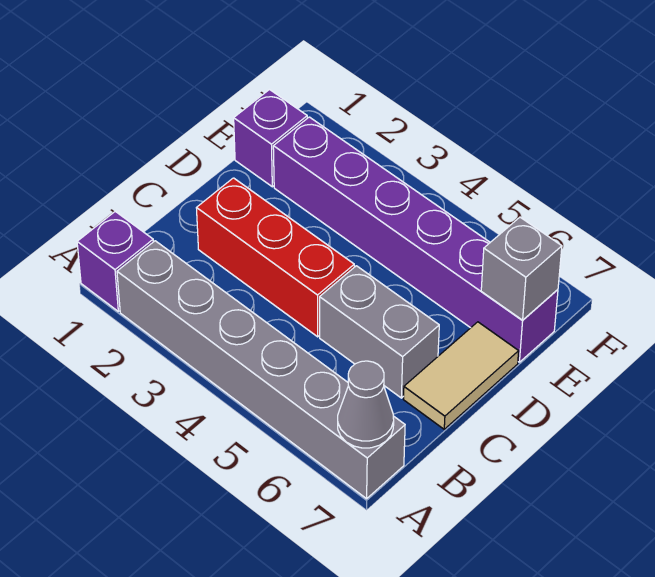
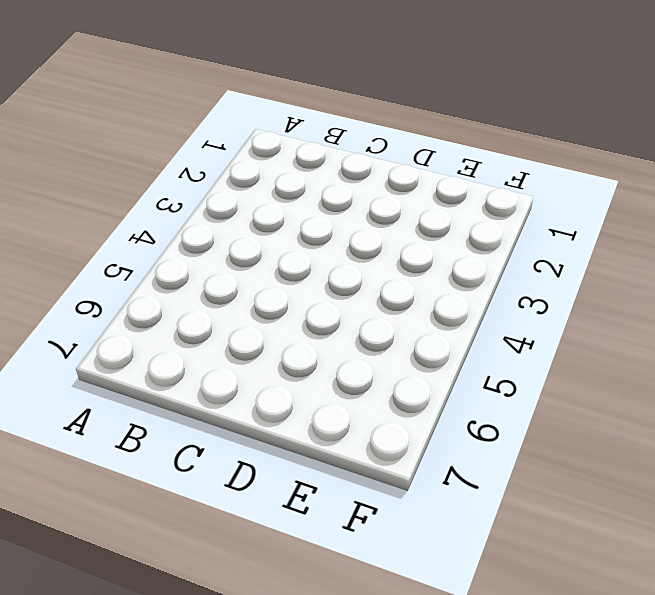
none -> purple brick A1 level 1
none -> grey brick A2:A7 level 1

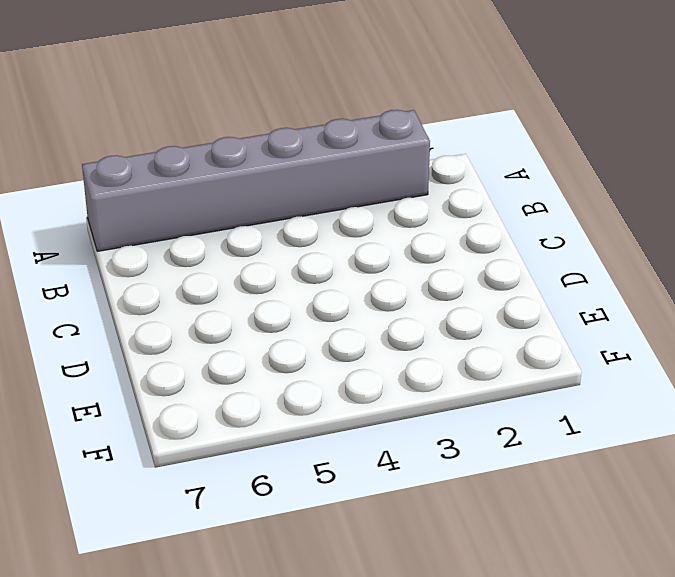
none -> purple brick A1 level 1
none -> red brick C2:C4 level 1

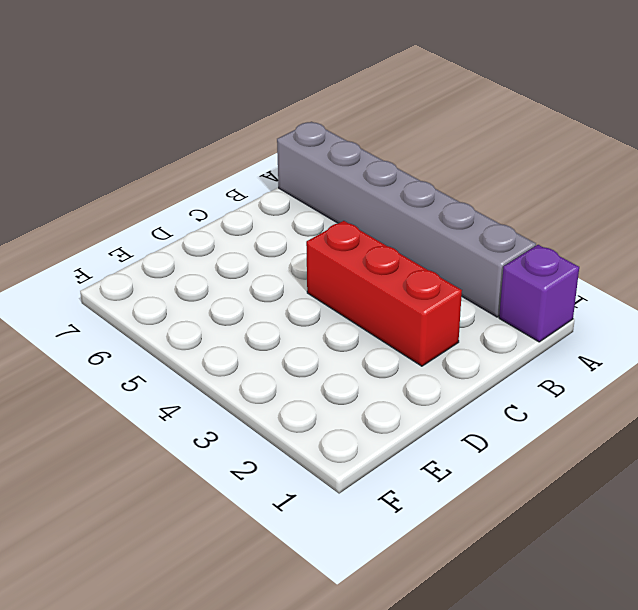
none -> grey brick C5:C6 level 1
none -> tan tile C7:D7 level 1

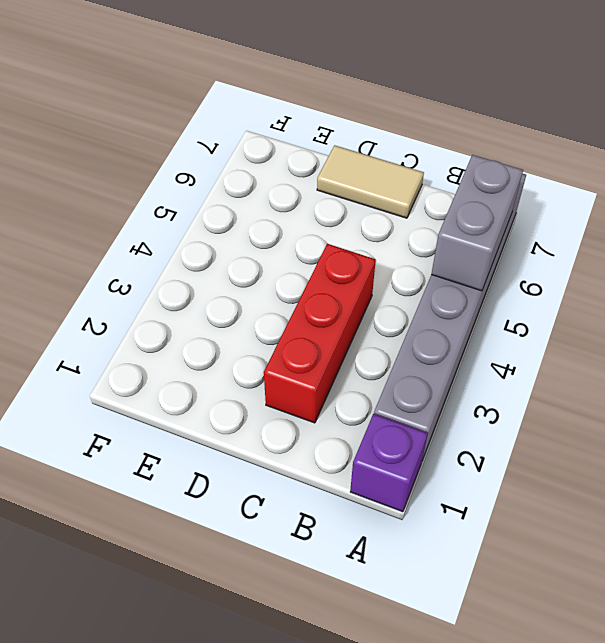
grey brick A5:A6 level 2 -> grey brick C5:C6 level 1
none -> purple brick E1 level 1
none -> purple brick E2:E7 level 1

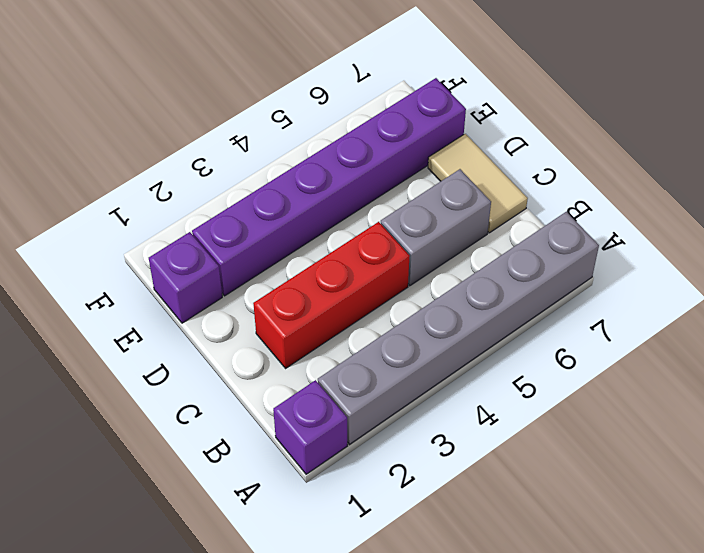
none -> grey cone A7 level 2
none -> grey brick E7 level 2

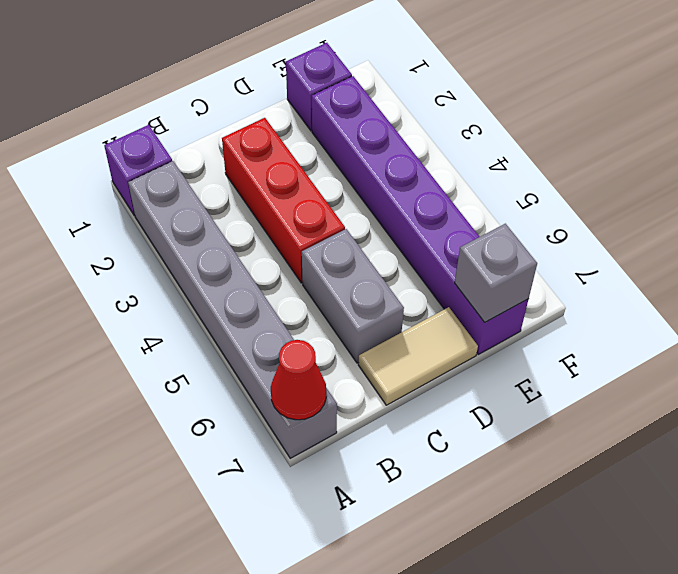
red cone A7 level 2 -> grey cone A7 level 2

